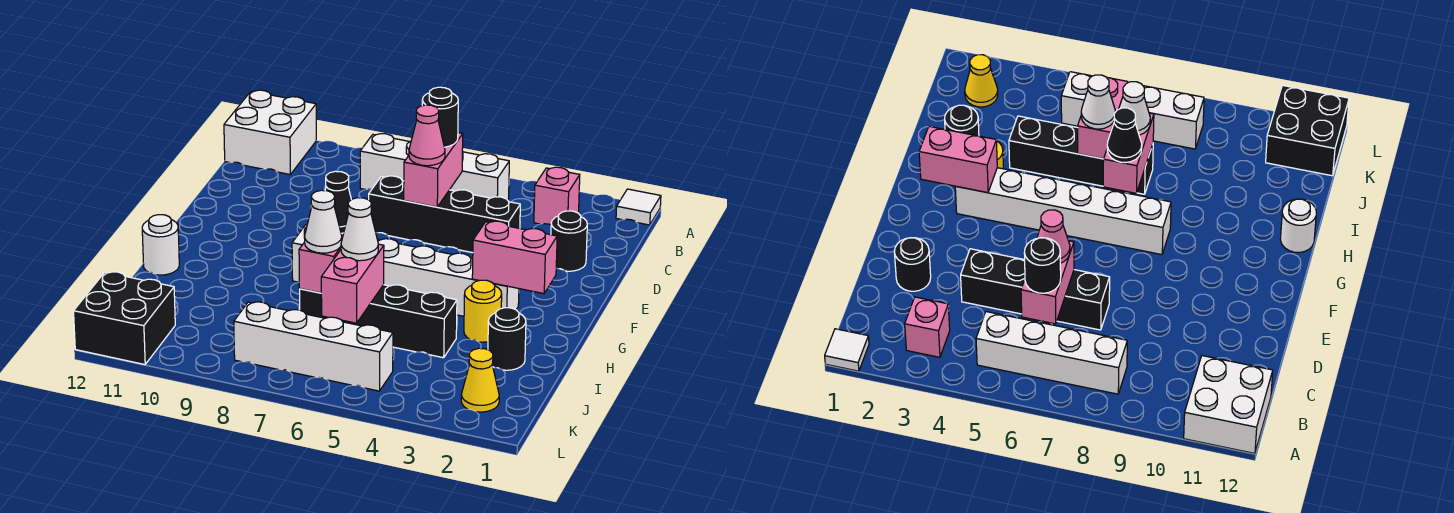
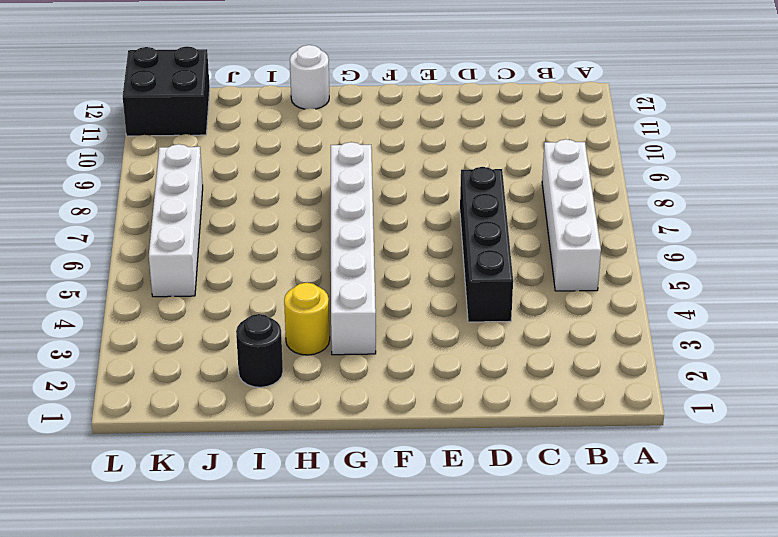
none -> white tile A1 level 1
none -> white brick A11:B12 level 1
none -> pink brick B3 level 1

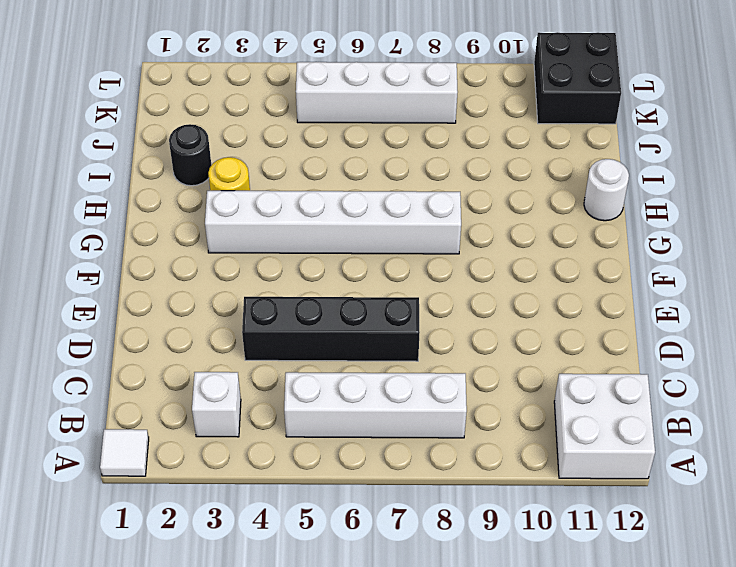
white brick B3 level 1 -> pink brick B3 level 1
none -> black round brick D2 level 1
none -> black brick I4:I7 level 1
none -> yellow cone K2 level 1

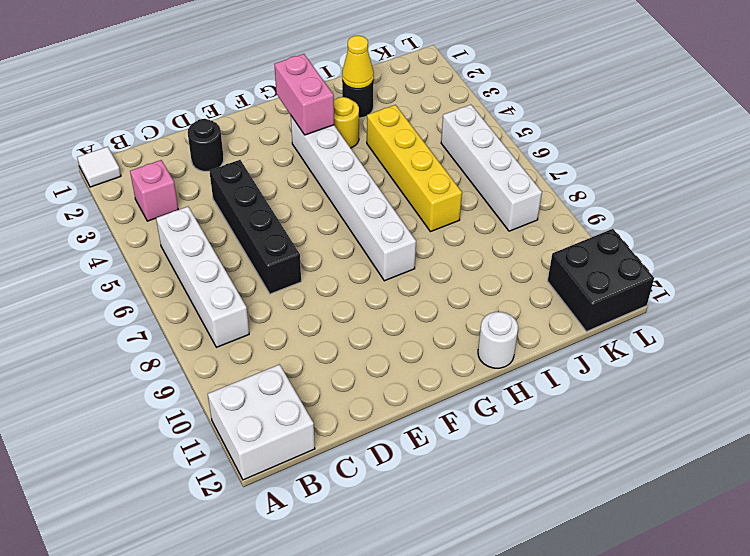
yellow cone I2 level 2 -> yellow cone K2 level 1
yellow brick I4:I7 level 1 -> black brick I4:I7 level 1
none -> pink brick C6:D6 level 2
none -> pink brick H7:I7 level 2
none -> pink brick I6:J6 level 2

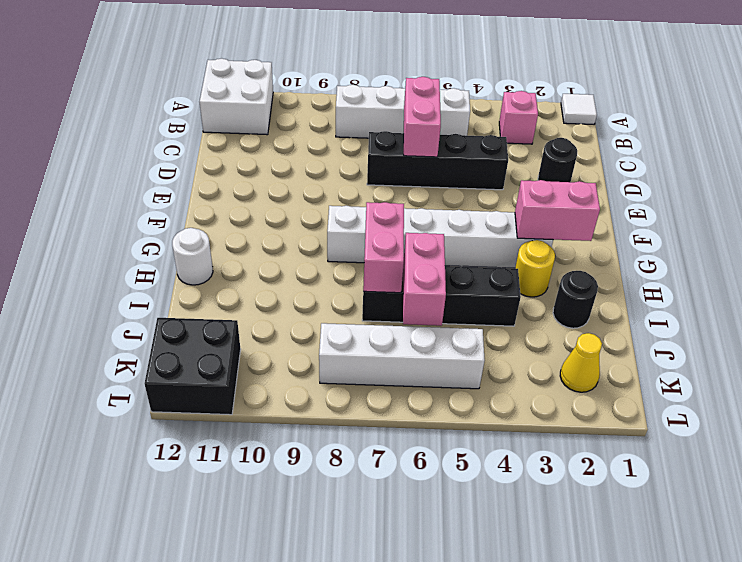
none -> black round brick C6 level 3
none -> pink cone D6 level 3
none -> black cone H7 level 3

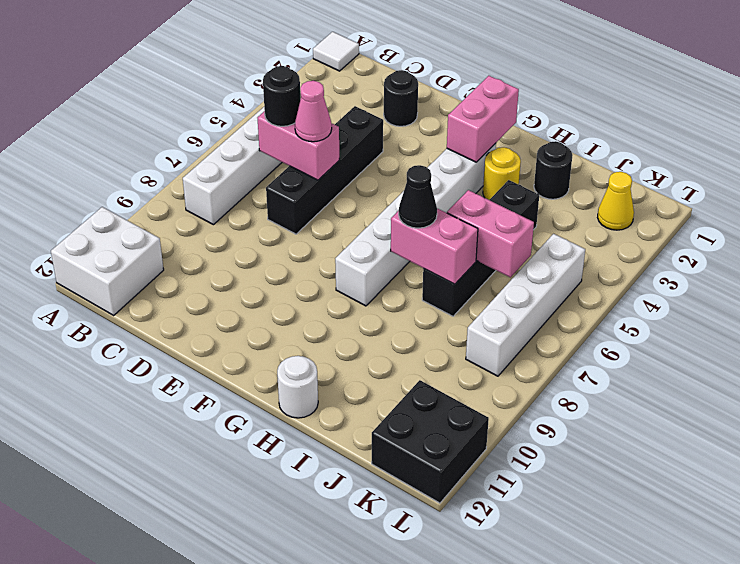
none -> pink brick B3 level 1
none -> white cone I6 level 3
none -> white cone I7 level 3

